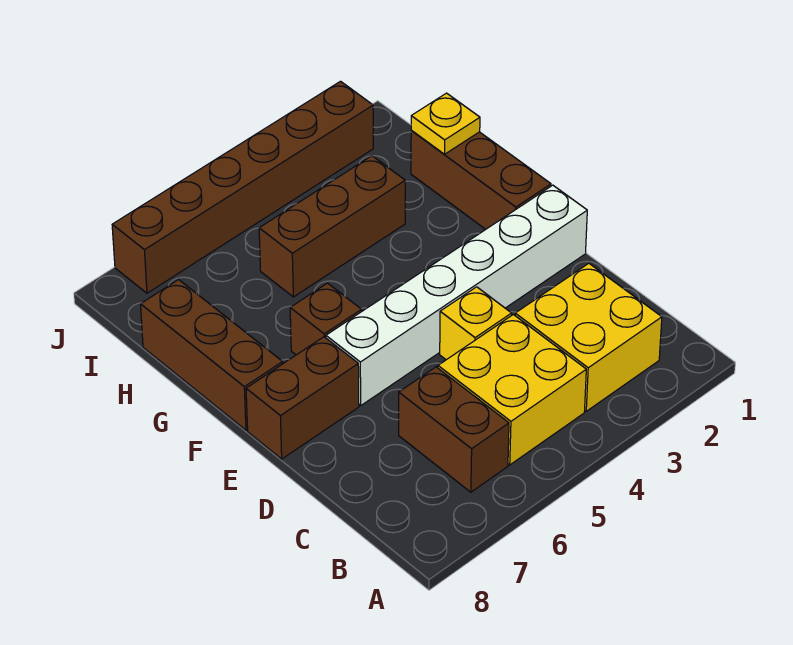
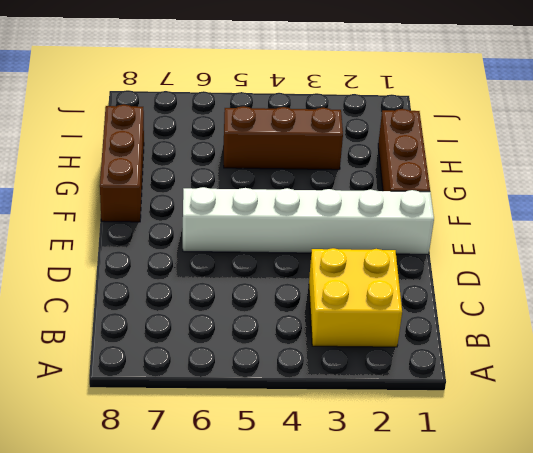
none -> yellow brick B4:C5 level 1
none -> brown brick B6:C6 level 1
none -> yellow brick D4 level 1

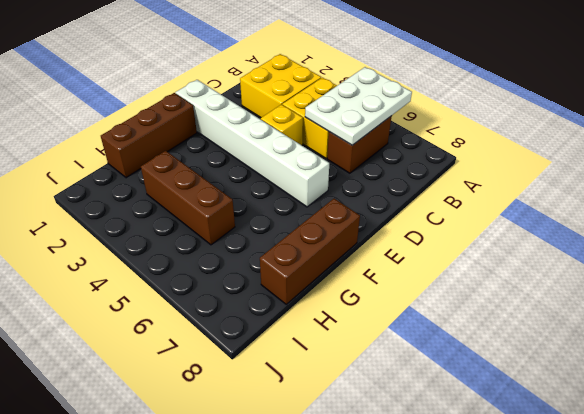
white plate A5:C6 level 2 -> none
none -> brown brick E7:E8 level 1
none -> brown brick F6 level 1
none -> brown brick J2:J7 level 1

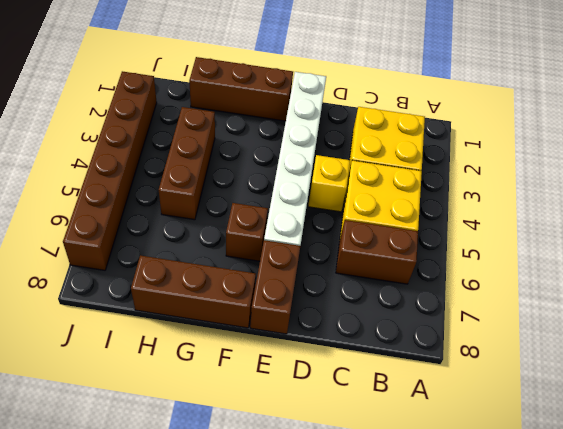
none -> yellow plate H1 level 2

